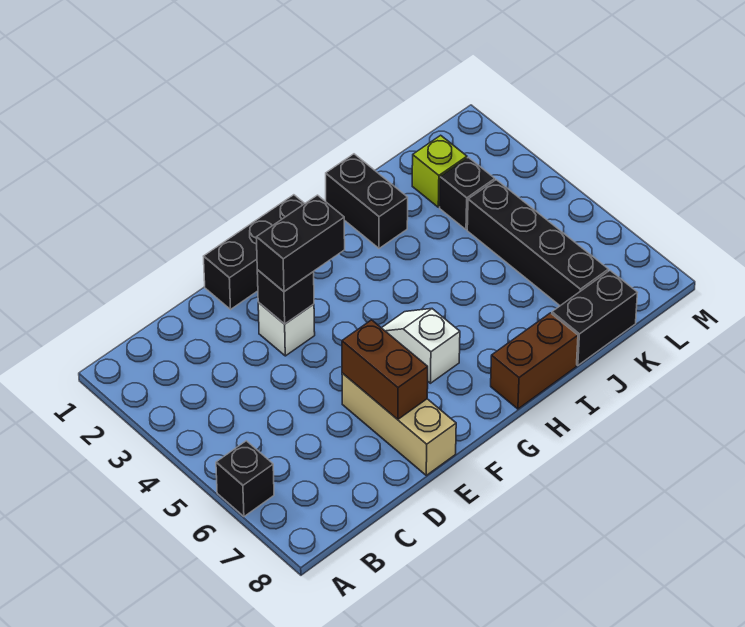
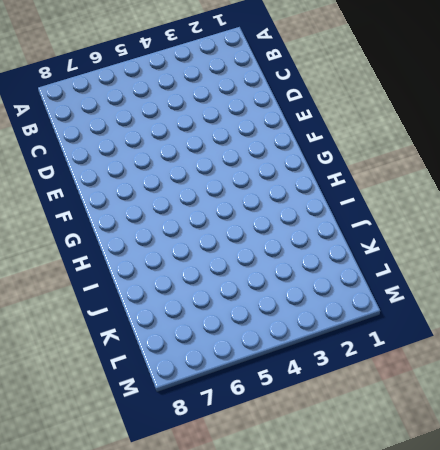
none -> black brick A6 level 1
none -> black brick E1:G1 level 1
none -> white brick E3 level 1

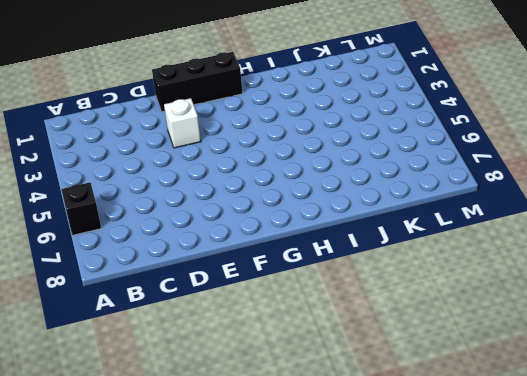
none -> tan brick E6:E8 level 1
none -> white slope G5:G6 level 1 top 6
none -> brown brick H8:I8 level 1

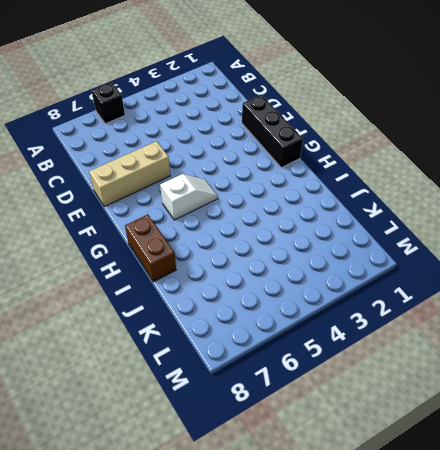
none -> white brick E3 level 1
none -> black brick I1:I2 level 1
none -> black brick J8:K8 level 1

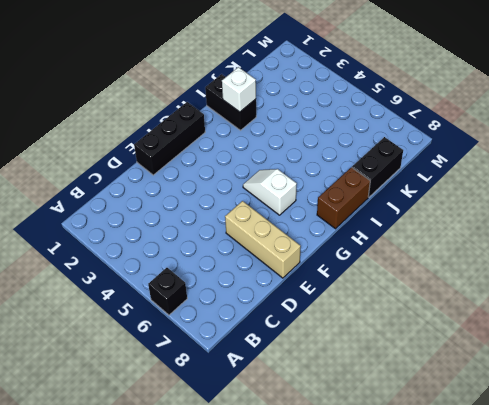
white brick I2 level 2 -> white brick E3 level 1
none -> lime brick K2 level 1
none -> black brick K3 level 1
none -> black brick K4:K7 level 1

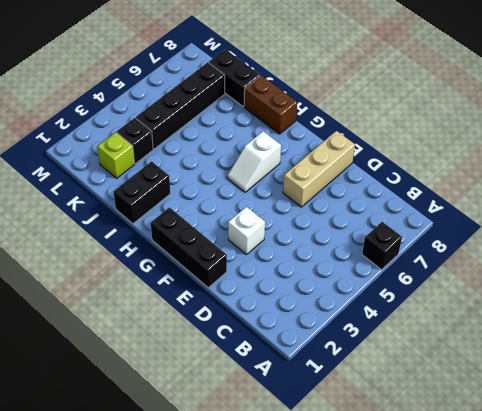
none -> black brick E3 level 2
none -> brown brick E6:E7 level 2
none -> black brick E3:F3 level 3

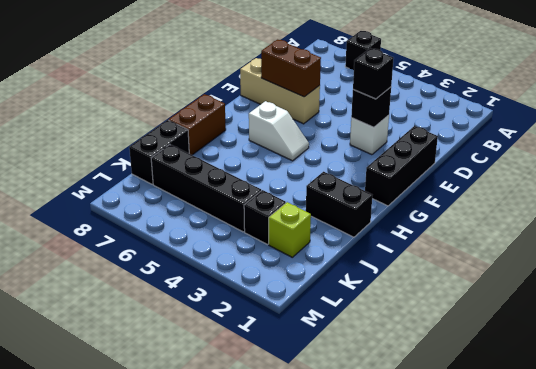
black brick E3 level 3 -> black brick E3:F3 level 3

